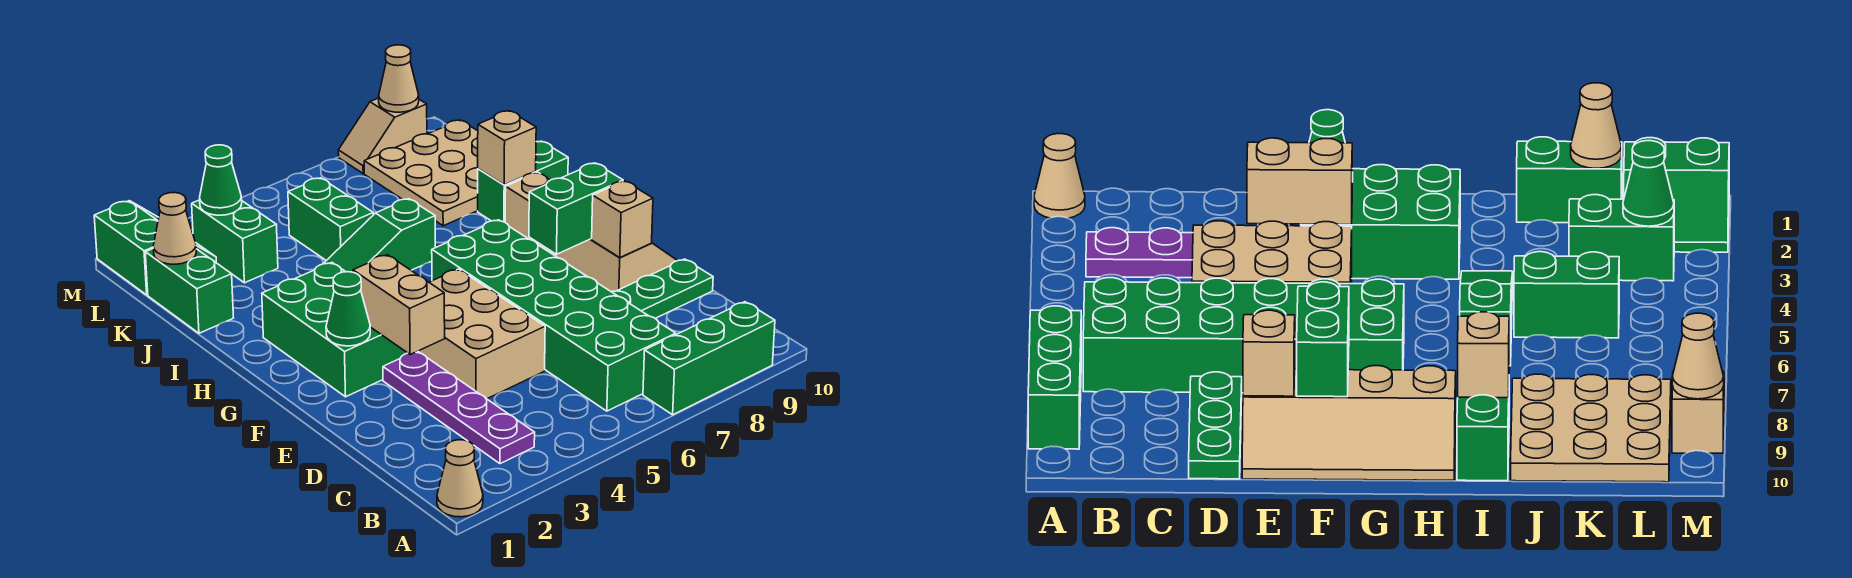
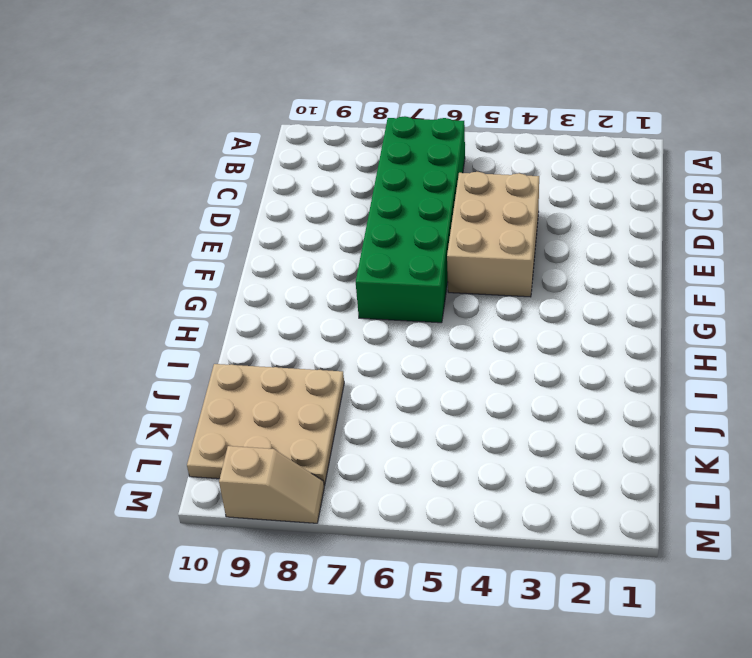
none -> tan cone A1 level 1
none -> green brick A7:A9 level 1
none -> purple plate B3:E3 level 1

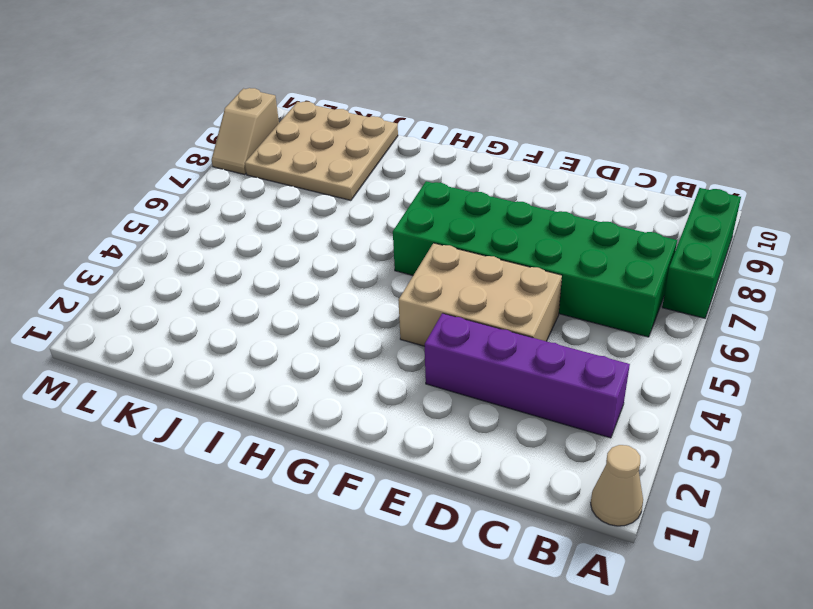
purple brick B3:E3 level 1 -> purple plate B3:E3 level 1
none -> green plate D8:D10 level 1
none -> tan slope E9:H10 level 1 top 9
none -> green brick F2:H3 level 1

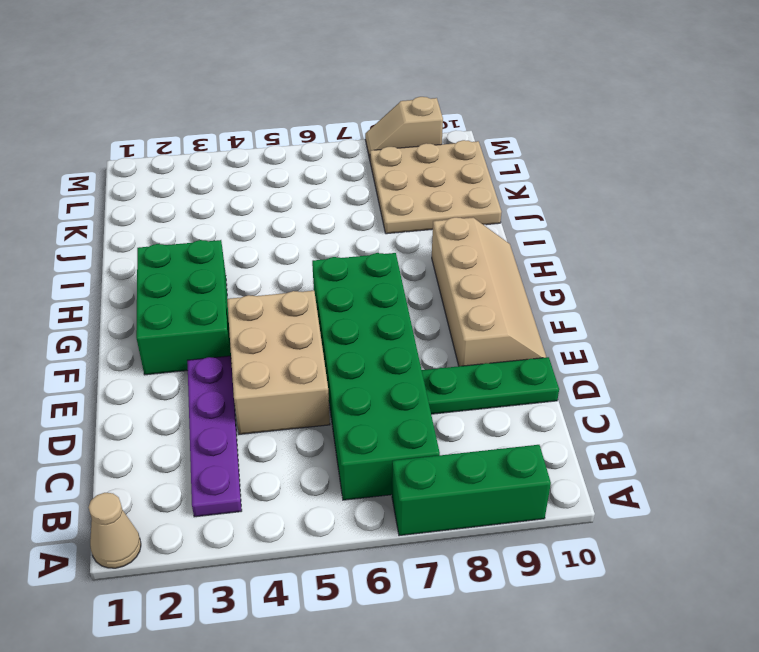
none -> green slope I4:I6 level 1 top 6
none -> green brick I9:I10 level 1
none -> green brick J1:K1 level 1

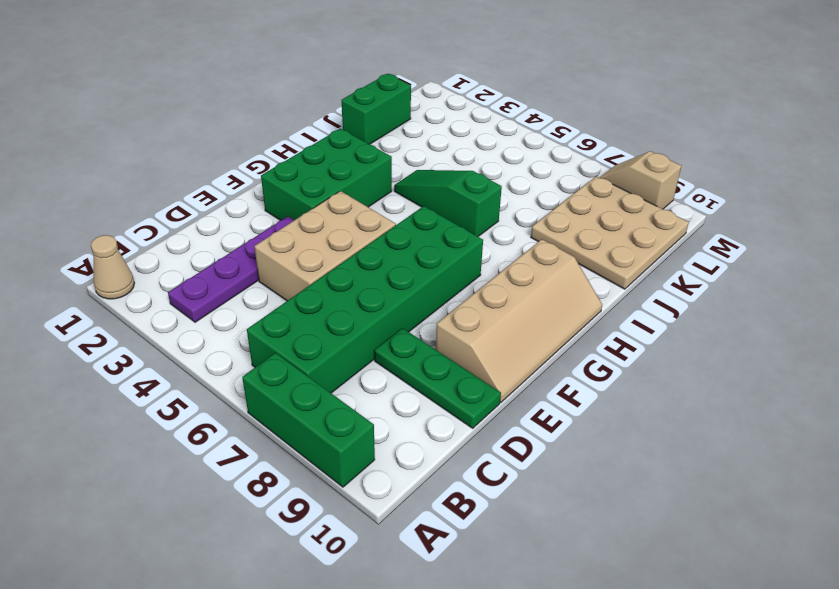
none -> green brick I9:I10 level 1
none -> green brick J5:K5 level 1
none -> green brick K3:L3 level 1

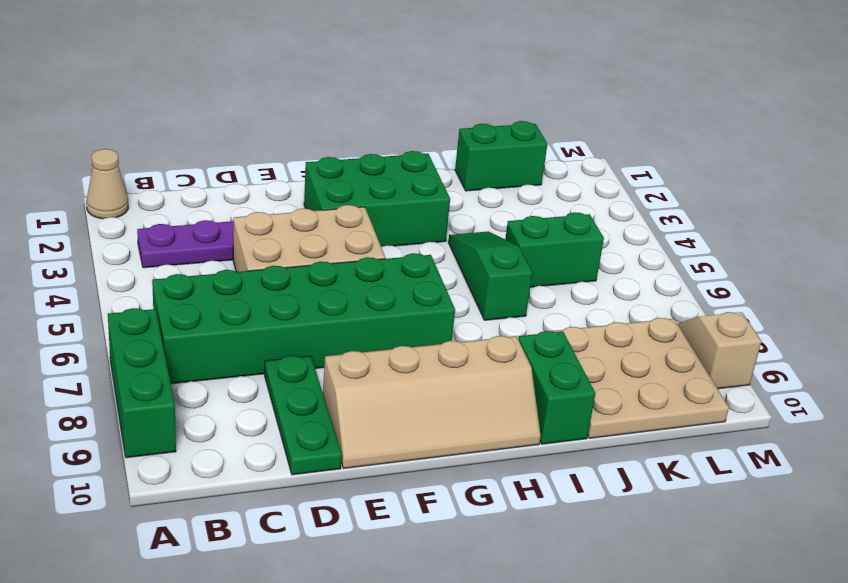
none -> green brick K3:L3 level 1
none -> green slope L1:M2 level 1 top 1
none -> tan brick E3:F3 level 2

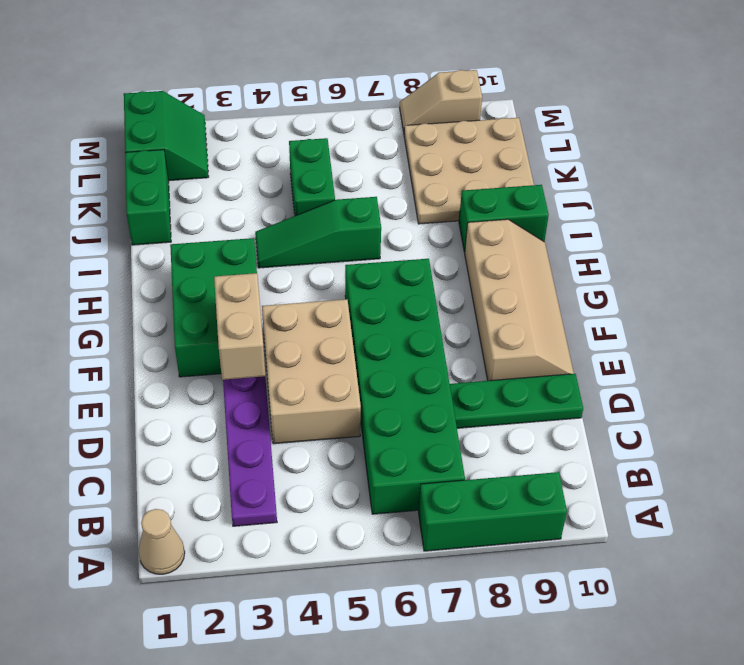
none -> green brick K3:L3 level 1
none -> tan brick E9 level 2
none -> green cone F2 level 2

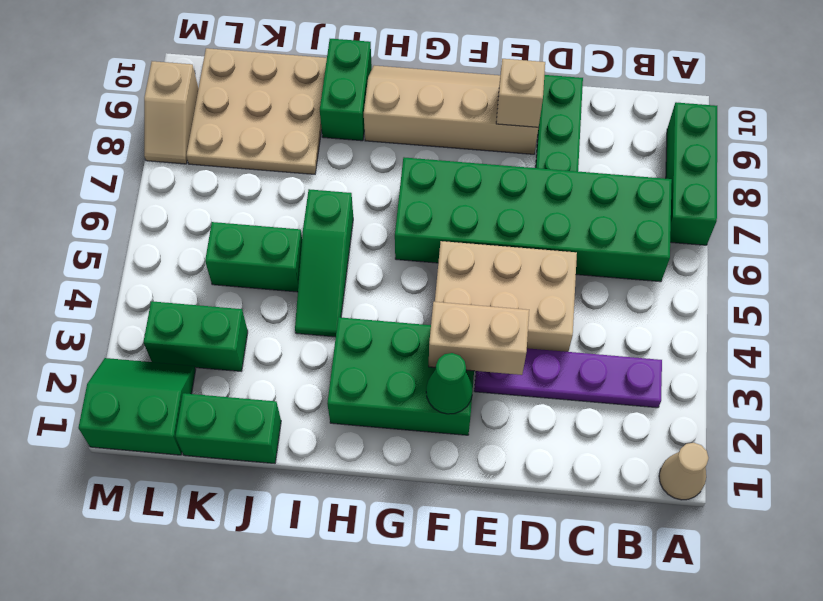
none -> green brick F8:F9 level 2
none -> tan brick I9 level 2
none -> tan cone K1 level 2

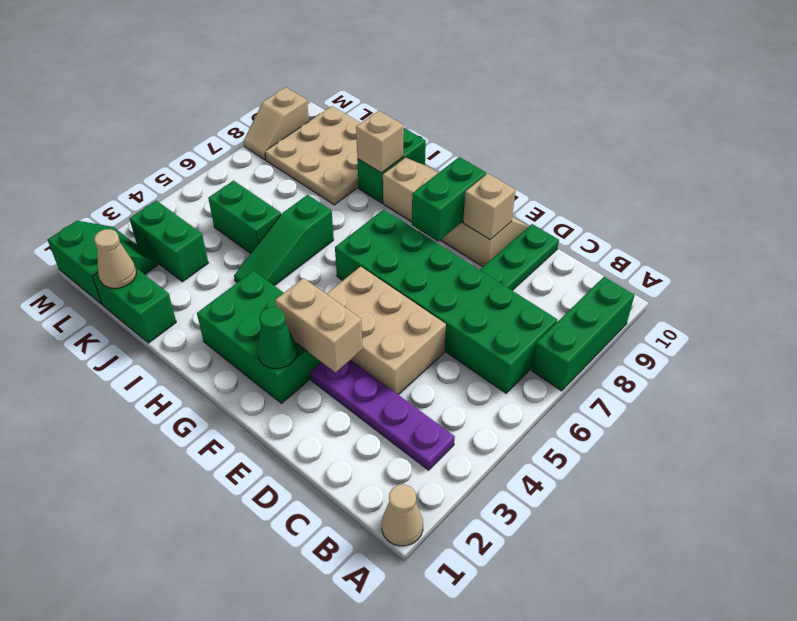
none -> green cone L3 level 2
none -> tan cone M9 level 2

